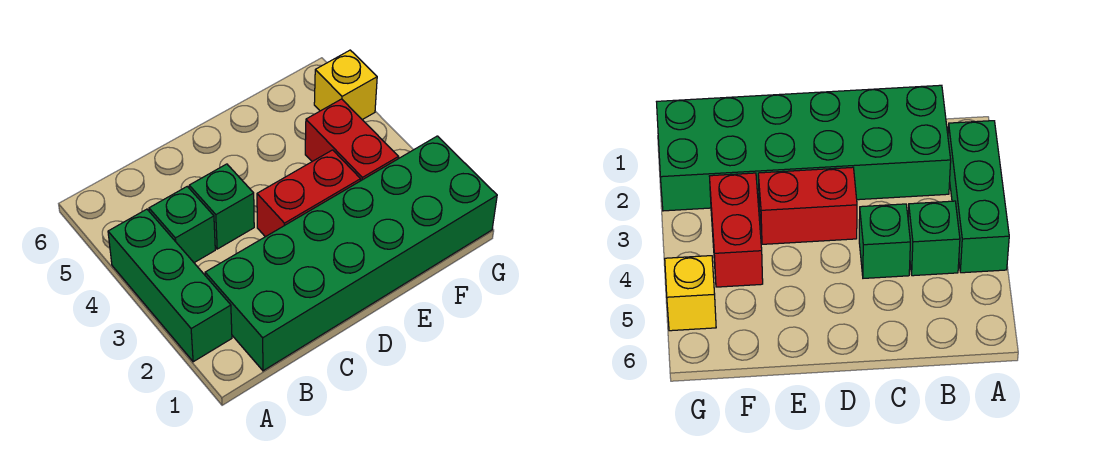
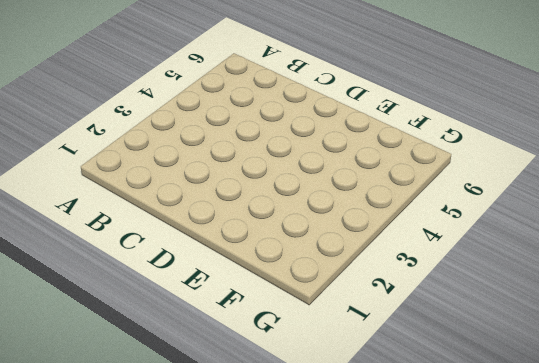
none -> green brick A2:A4 level 1
none -> green brick B1:G2 level 1

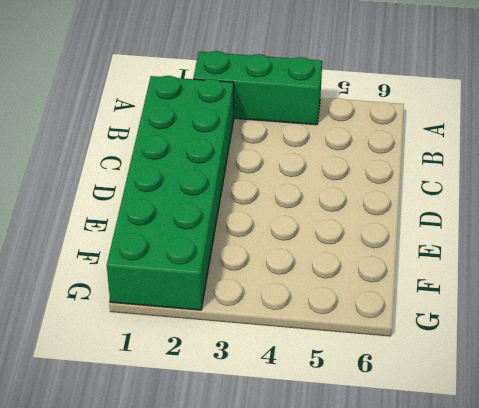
none -> green brick B4 level 1
none -> green brick C4 level 1

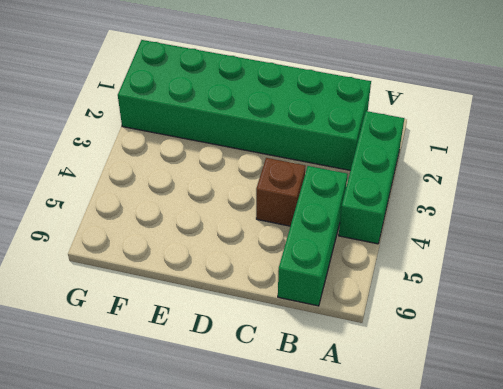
green brick B4:B6 level 1 -> green brick B4 level 1
brown brick C4 level 1 -> green brick C4 level 1
none -> red brick D3:E3 level 1
none -> red brick F3:F4 level 1

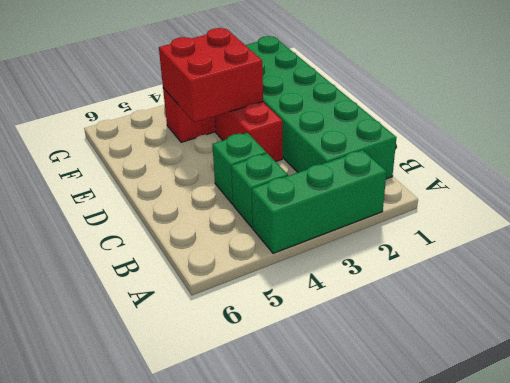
red brick E3:F4 level 2 -> none
none -> yellow brick G5 level 1

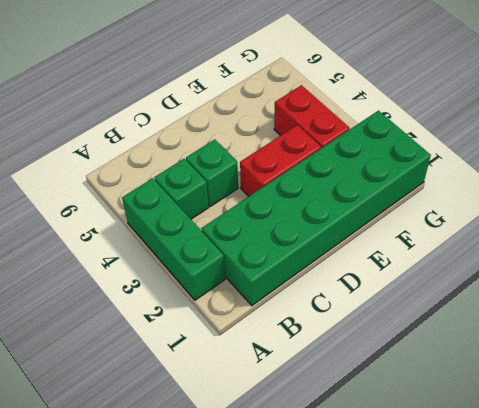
none -> yellow brick G5 level 1

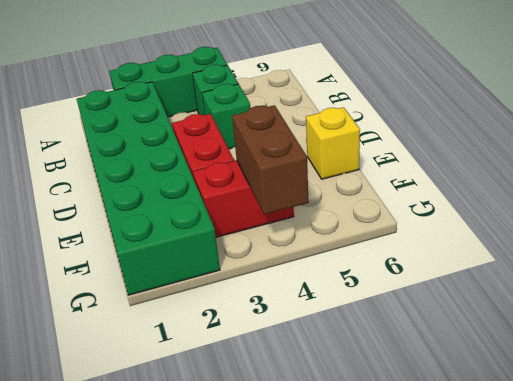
yellow brick E6 level 1 -> yellow brick G5 level 1
brown brick F4:G4 level 2 -> none

